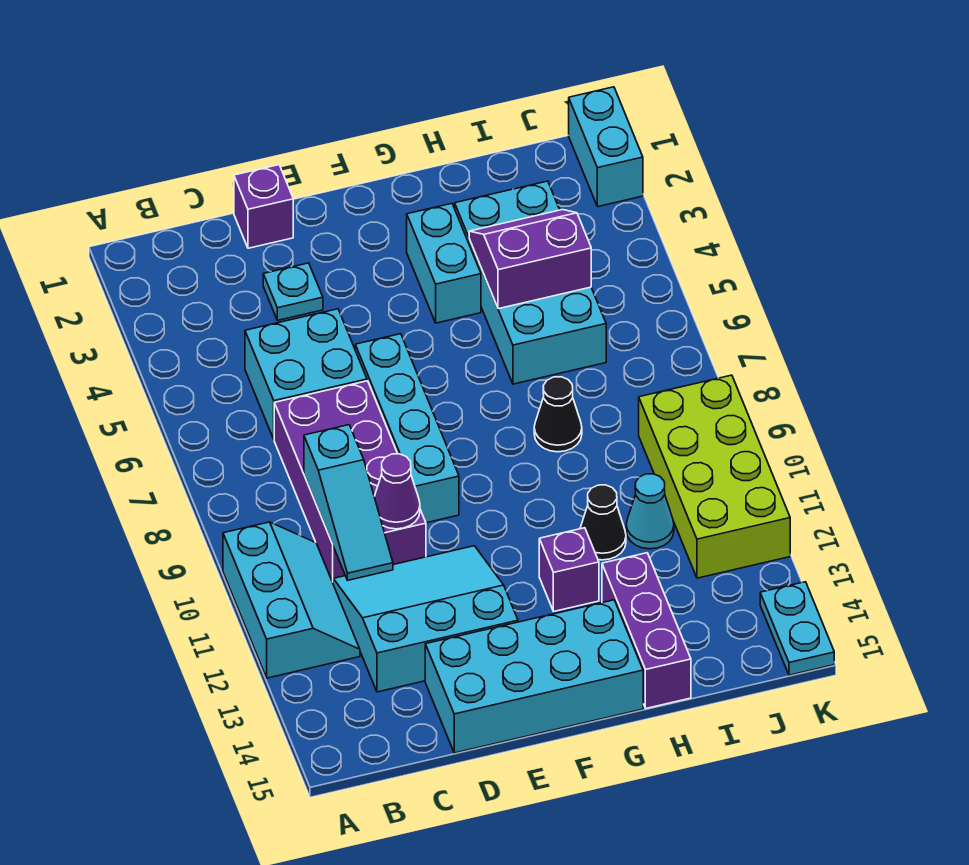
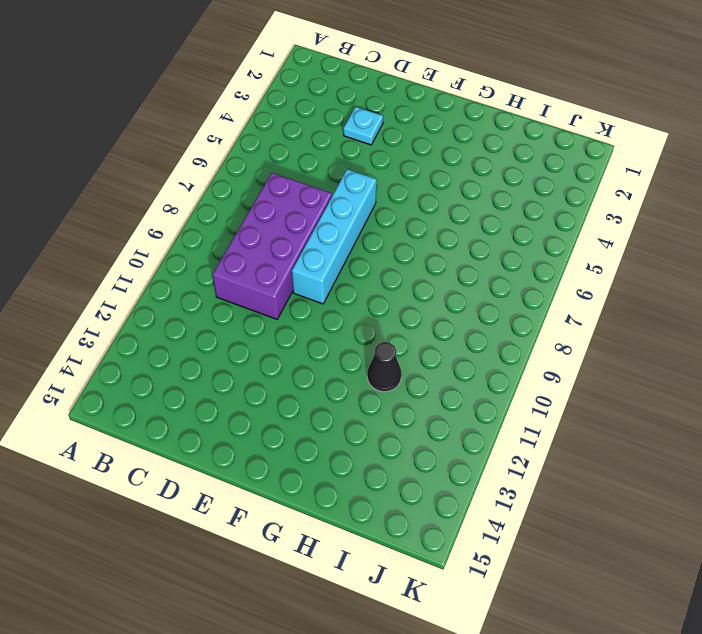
none -> cyan slope A10:B12 level 1 top A
none -> cyan brick C5:D6 level 1
none -> cyan slope C11:E13 level 1 top 13

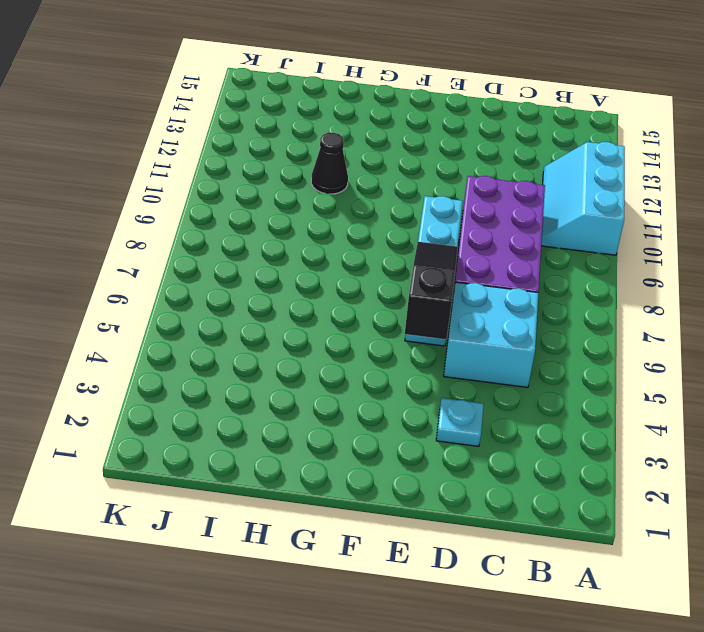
black slope E5:E7 level 2 top 5 -> none
none -> cyan slope C11:E13 level 1 top 13
none -> purple brick D1 level 1
none -> cyan brick D14:G15 level 1

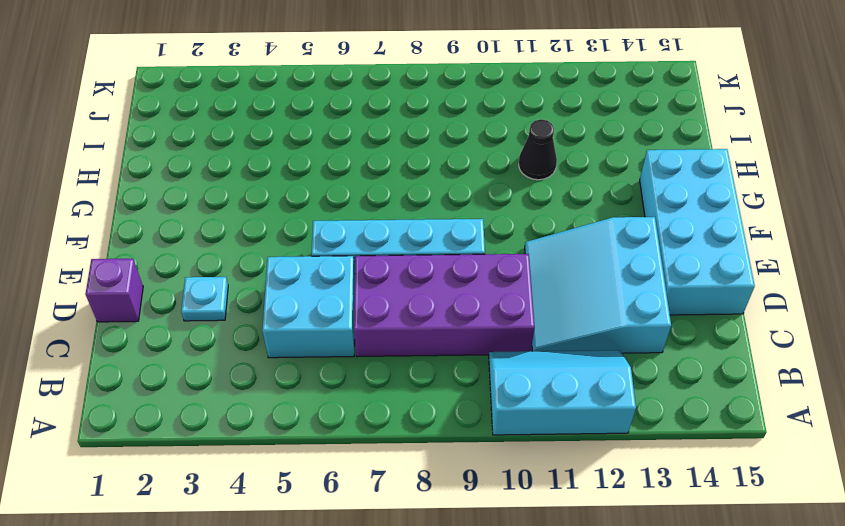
none -> cyan brick G3:G4 level 1
none -> purple brick G12 level 1
none -> cyan brick H3:I6 level 1

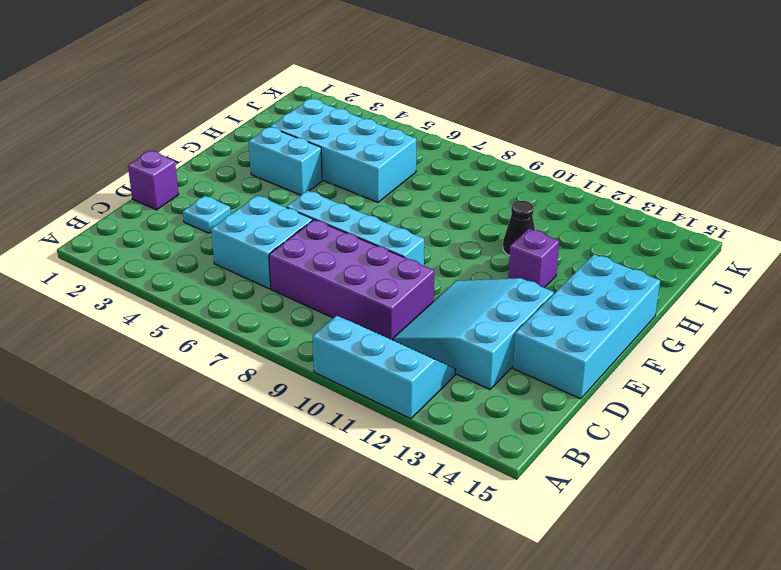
none -> black cone H8 level 1
none -> purple brick H13:H15 level 1
none -> cyan cone I11 level 1

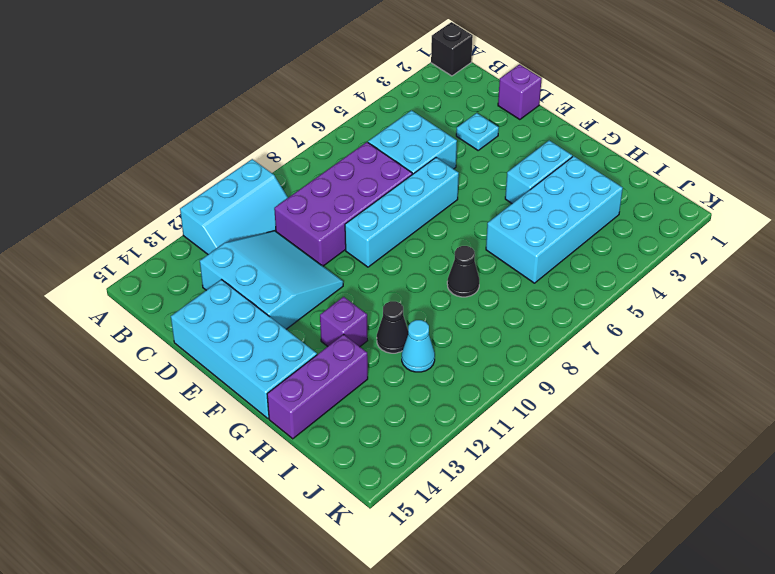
black brick A1 level 1 -> none
none -> lime brick J9:K12 level 1
none -> cyan brick K1:K2 level 1
none -> cyan plate K14:K15 level 1

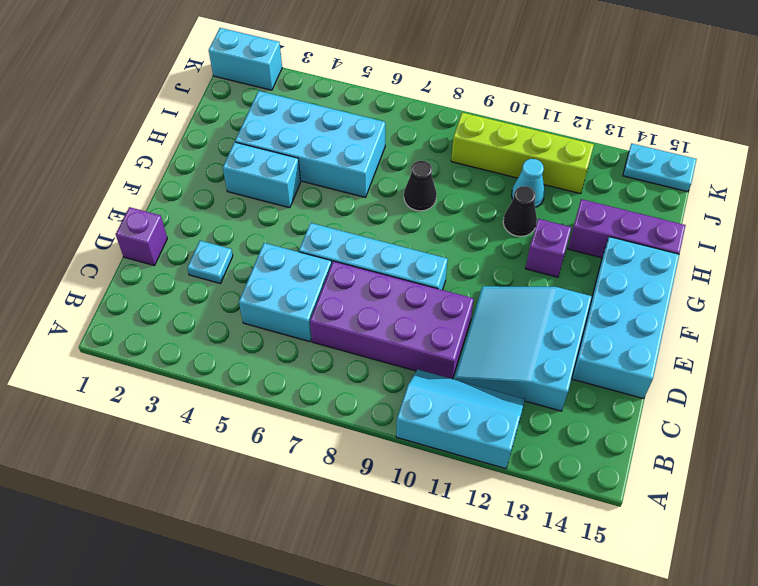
lime brick J9:J12 level 1 -> lime brick J9:K12 level 1
none -> cyan slope C9:C11 level 2 top 9
none -> purple cone D10 level 2
none -> purple slope H4:I5 level 2 top 5

